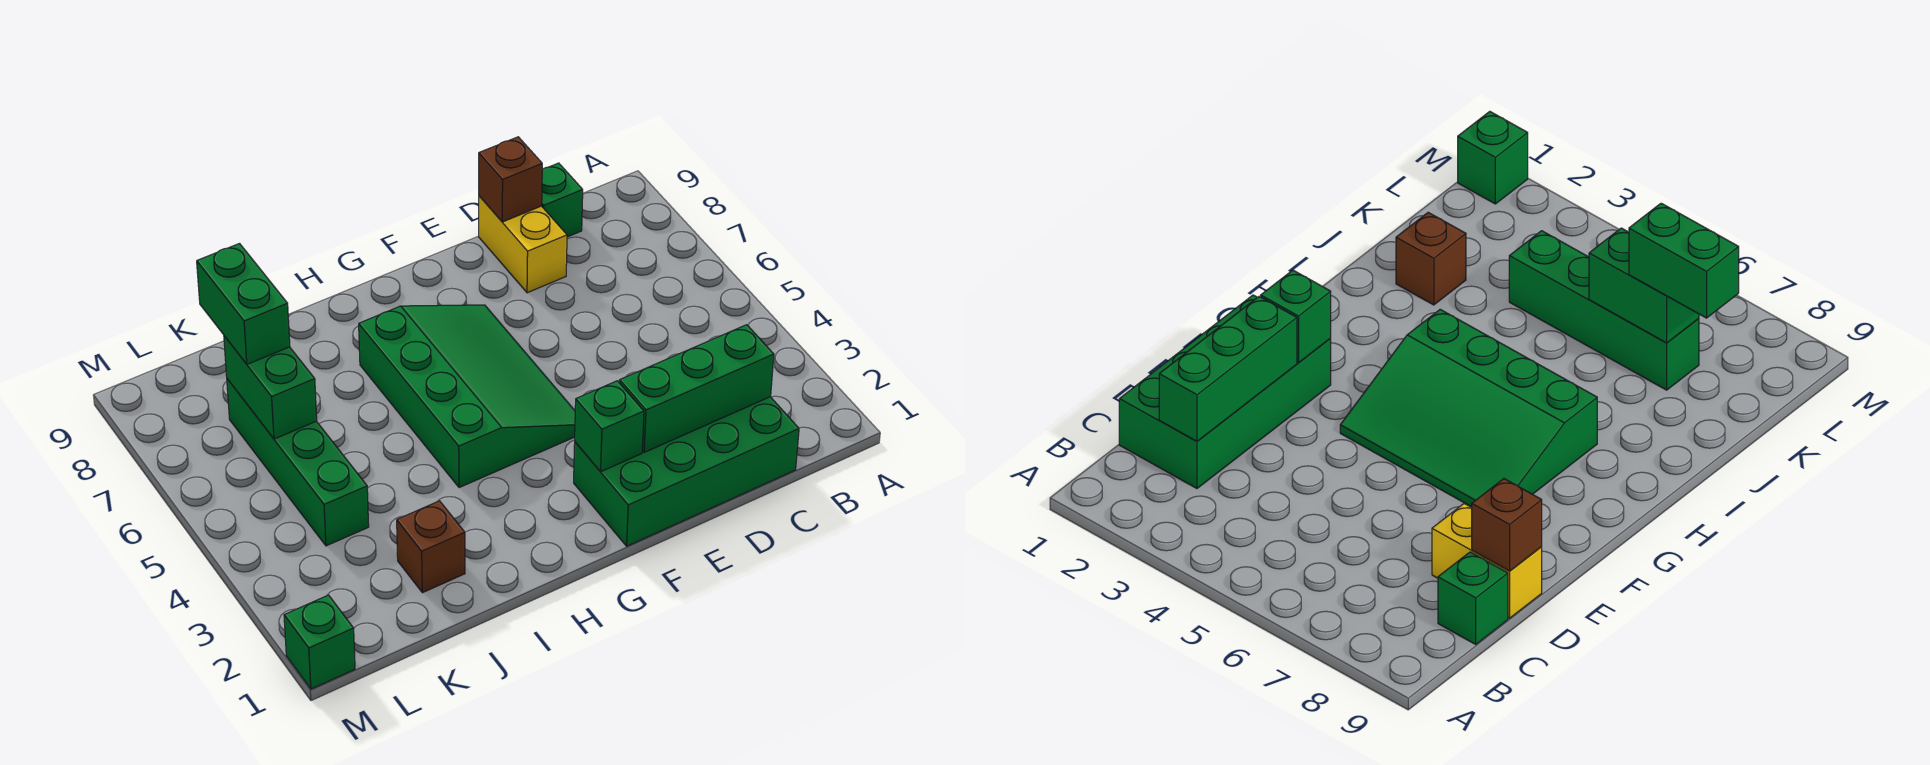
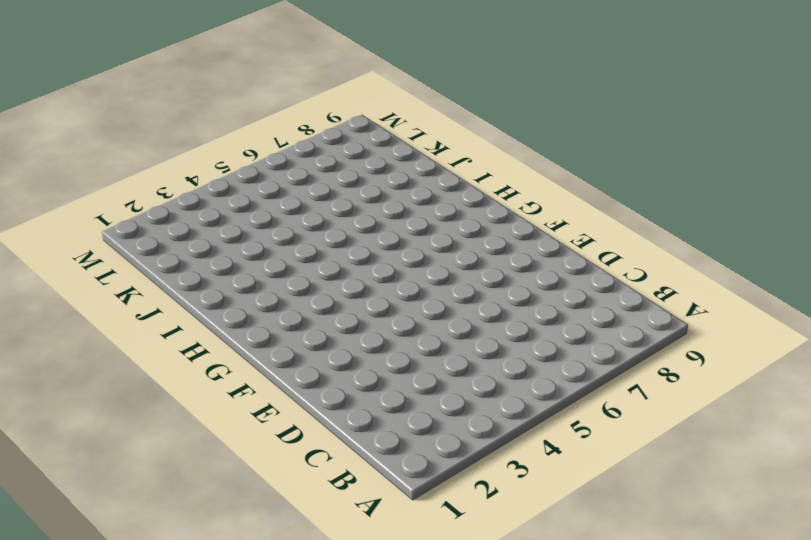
none -> green brick C1:F2 level 1
none -> green brick C9 level 1
none -> yellow brick D8:D9 level 1

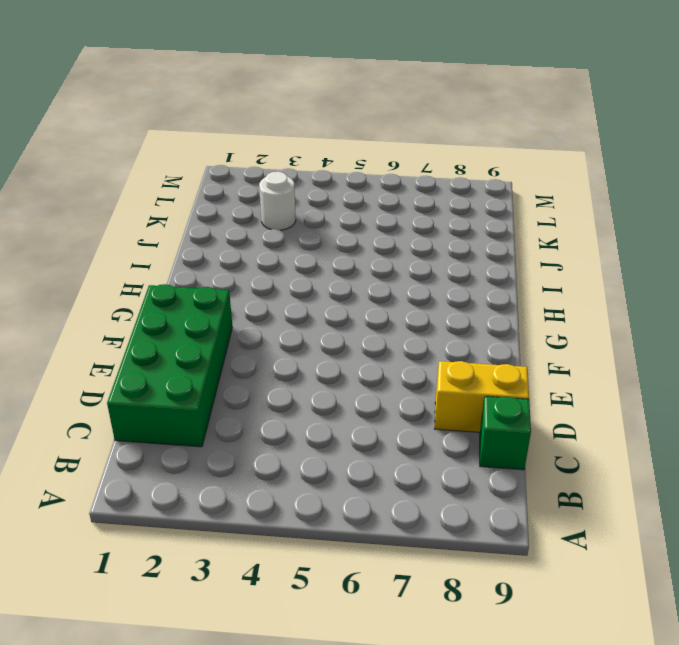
white round brick K3 level 1 -> none
none -> green slope F4:H7 level 1 top H
none -> brown brick J2 level 1
none -> green brick K4:K7 level 1

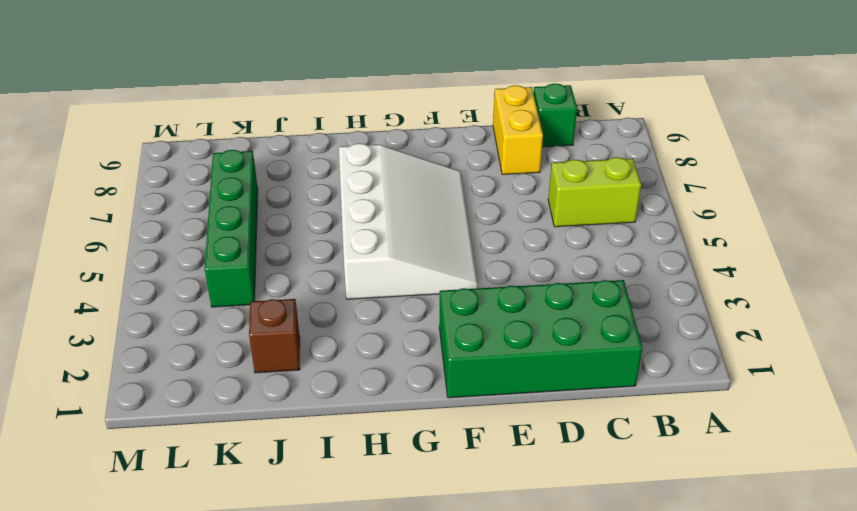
lime brick B6:C6 level 1 -> none
white slope F4:H7 level 1 top H -> green slope F4:H7 level 1 top H
none -> green brick M1 level 1
none -> green brick C2:E2 level 2
none -> brown brick D9 level 2

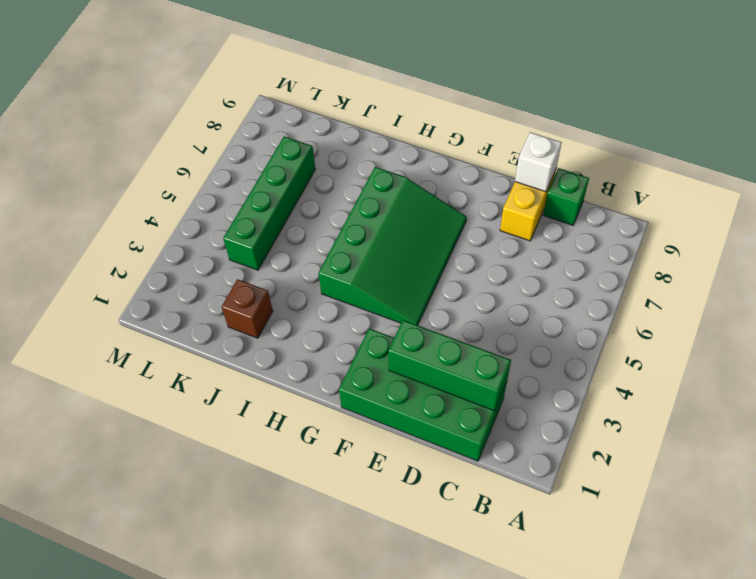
white brick D9 level 2 -> brown brick D9 level 2
none -> green brick M1 level 1
none -> green brick F2 level 2
none -> green brick K6:K7 level 2

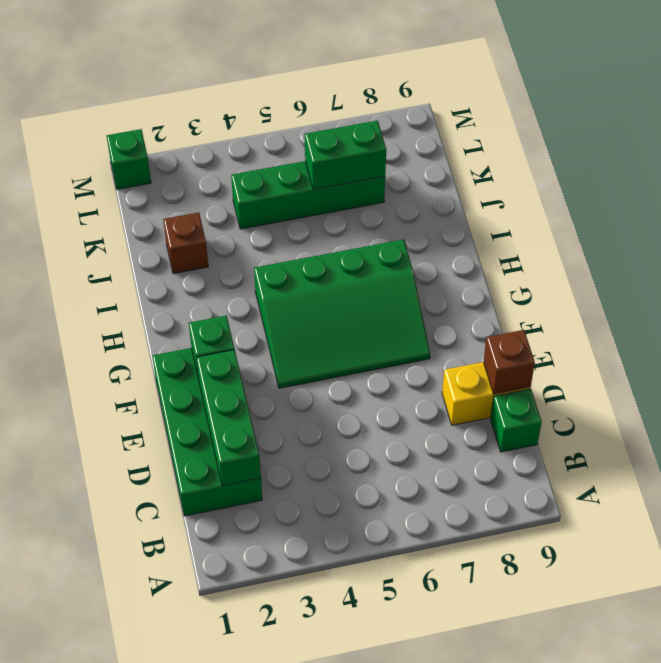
none -> green brick K7:K8 level 3

